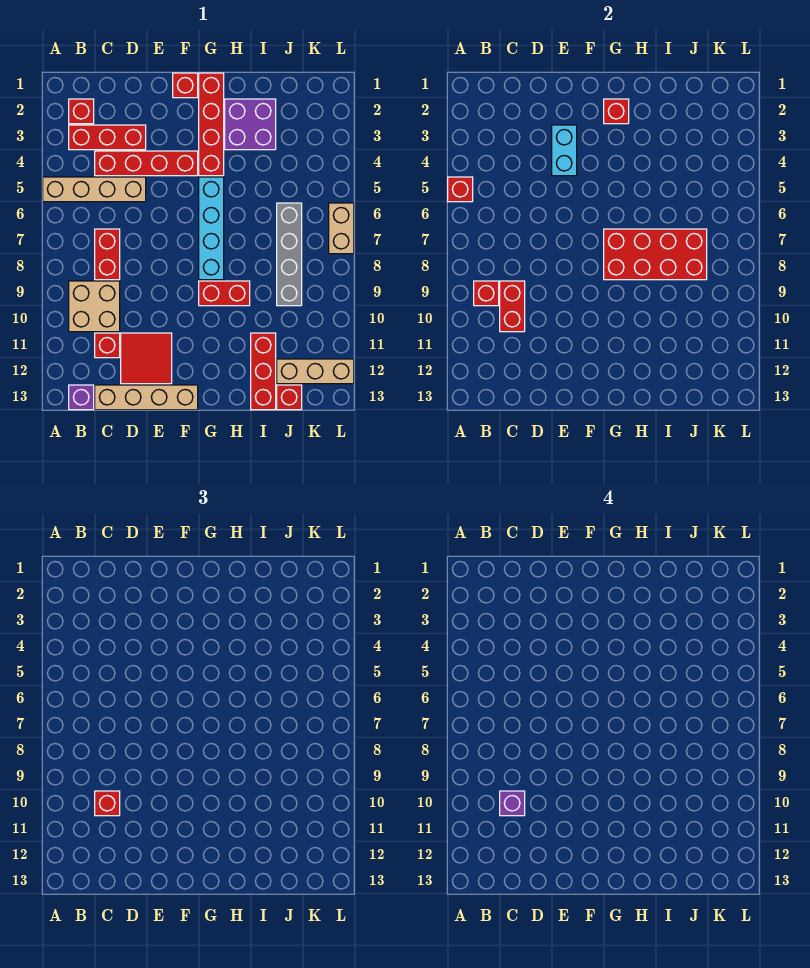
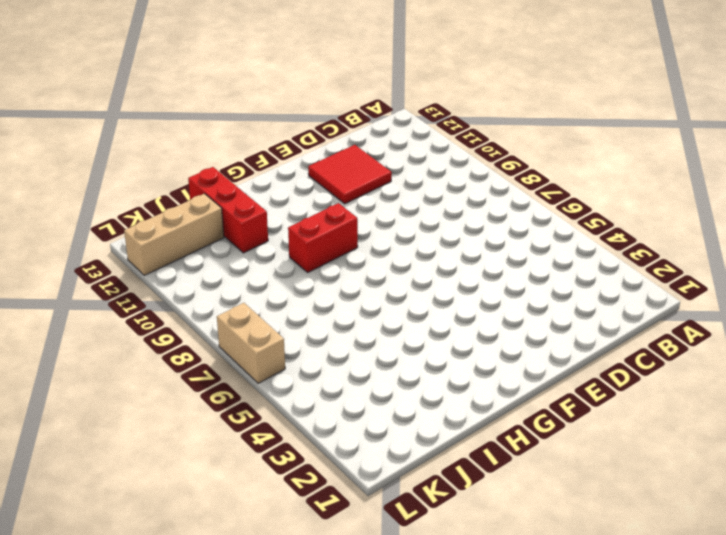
none -> tan brick A5:D5 level 1
none -> red brick B2 level 1
none -> red brick B3:D3 level 1

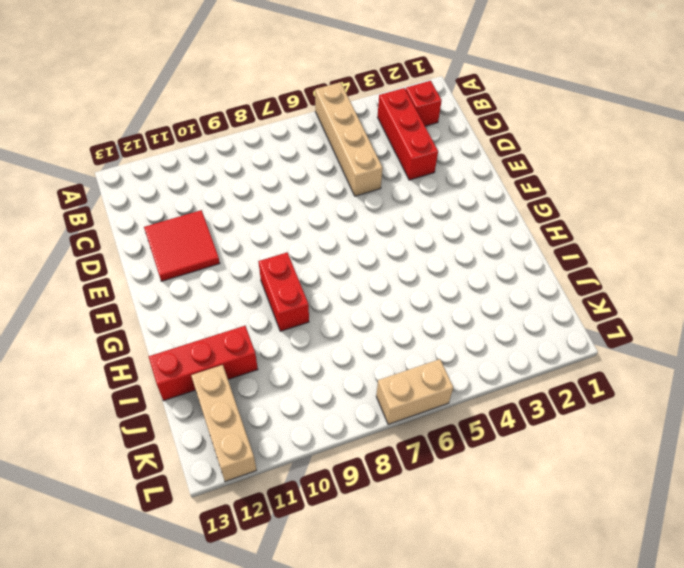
none -> tan brick B9:C10 level 1
none -> purple brick B13 level 1
none -> red brick C4:F4 level 1

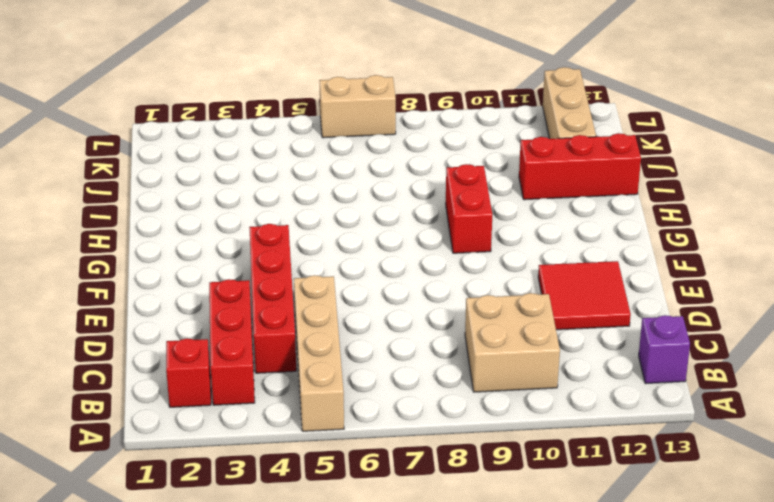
none -> red brick C7:C8 level 1
none -> red brick C11 level 1
none -> tan brick C13:F13 level 1

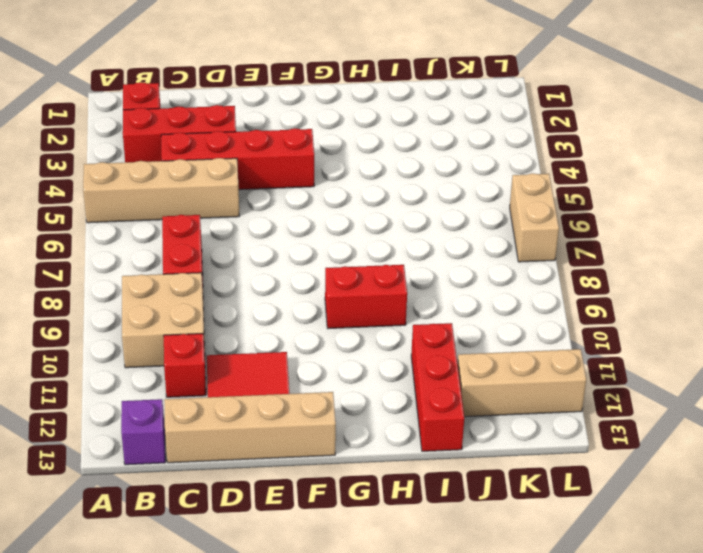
none -> red brick F1 level 1
none -> red brick G1:G4 level 1
none -> cyan brick G5:G8 level 1

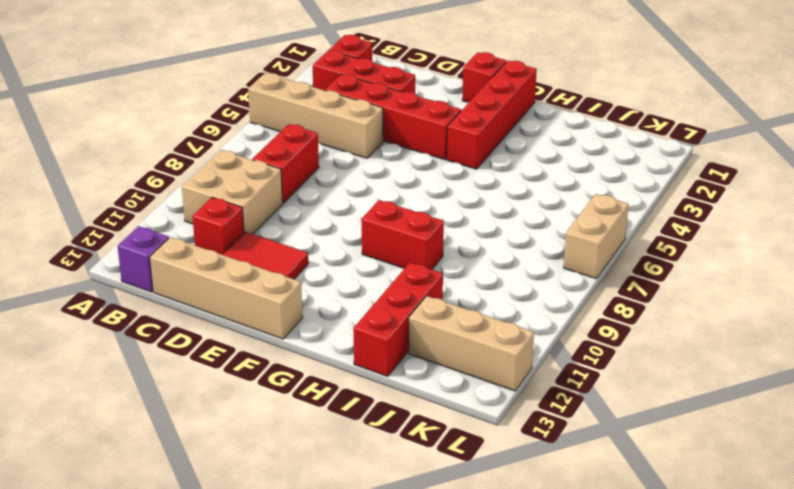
none -> cyan brick G5:G8 level 1
none -> purple brick H2:I3 level 1
none -> grey brick J6:J9 level 1

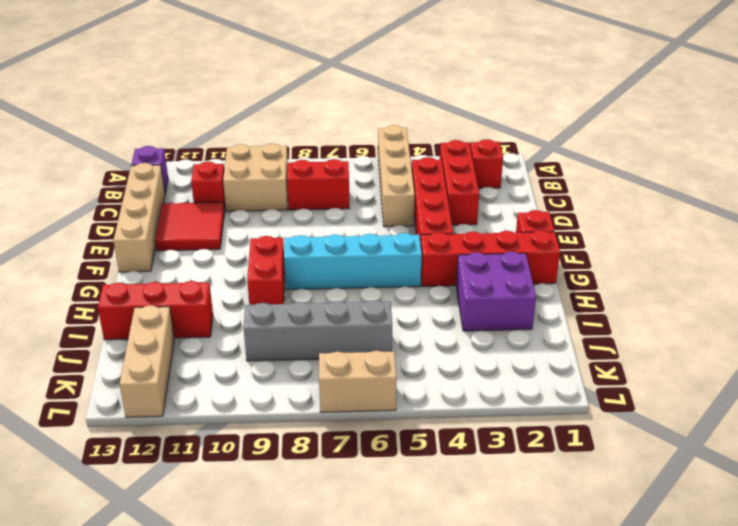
none -> red brick J13 level 1
none -> red brick A5 level 2
none -> red brick B9 level 2

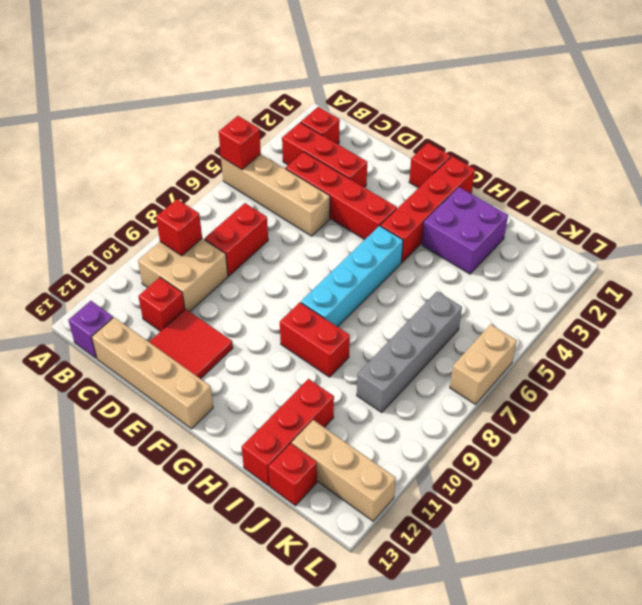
none -> red brick C9:C10 level 2
none -> cyan brick E3:E4 level 2
none -> red brick G2 level 2

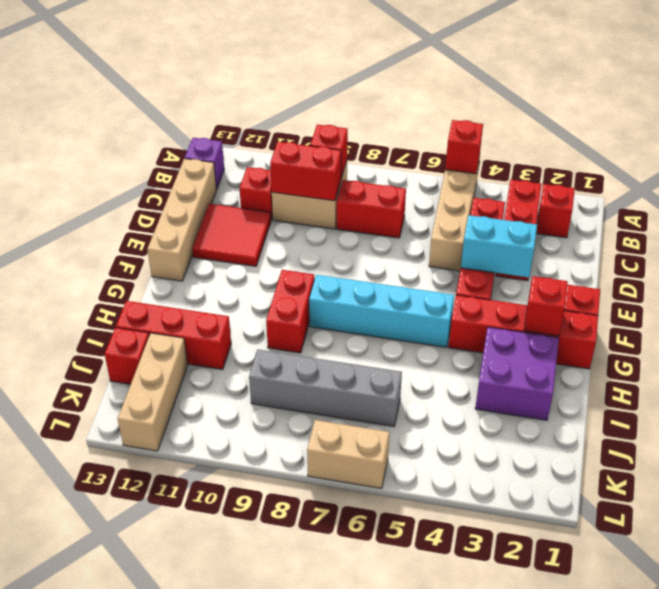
none -> red brick G7:J8 level 2
none -> red brick C10 level 3
none -> purple brick C10 level 4

